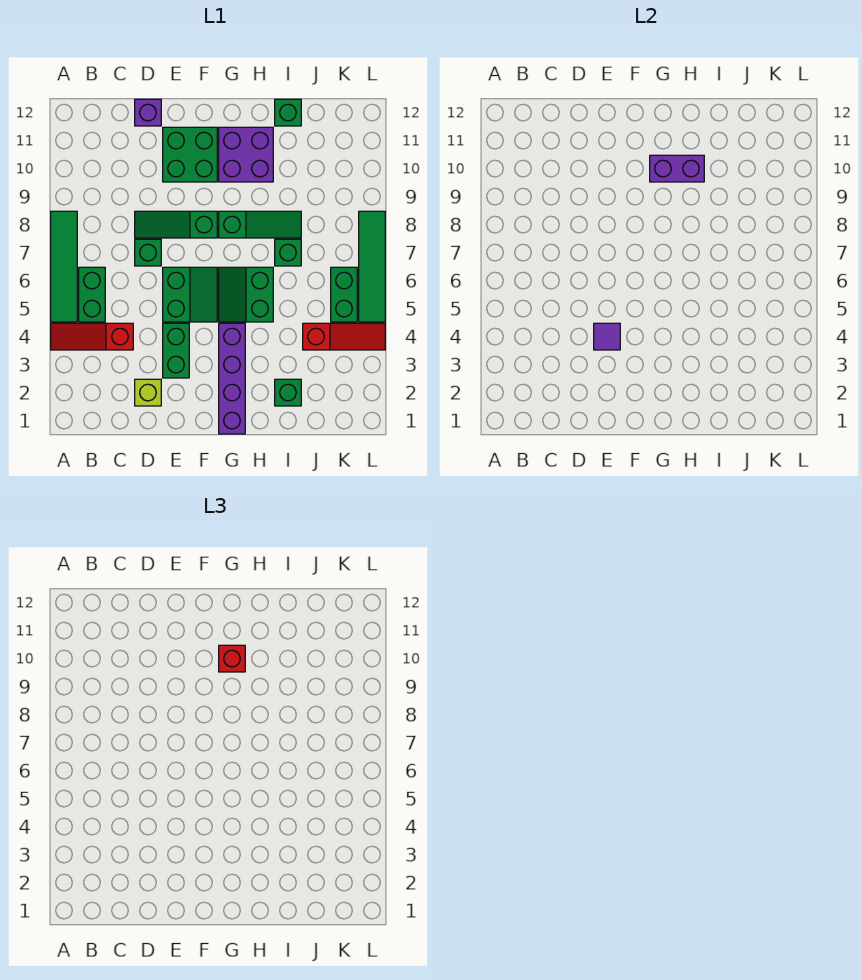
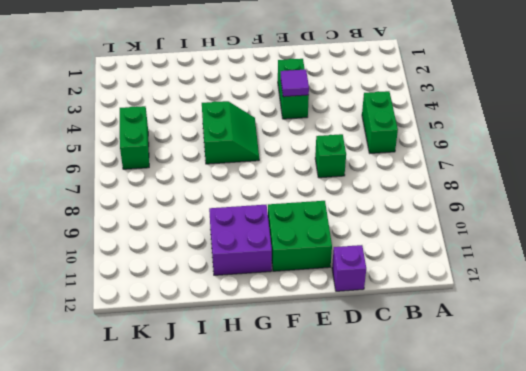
none -> red slope A4:C4 level 1 top C
none -> green tile A5:A8 level 1
none -> lime brick D2 level 1

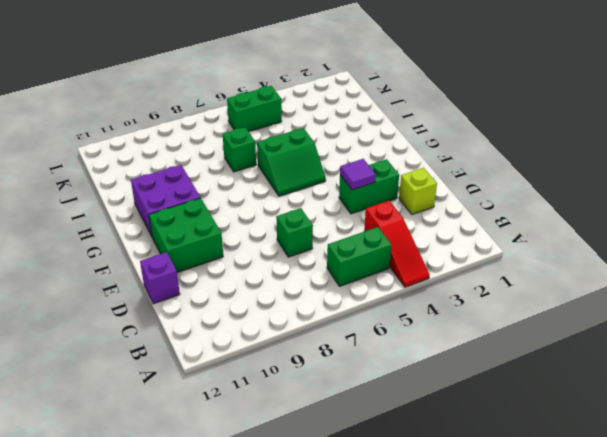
none -> green tile A5:A8 level 1
none -> green slope D8:F8 level 1 top F
none -> green slope E5:F6 level 1 top E

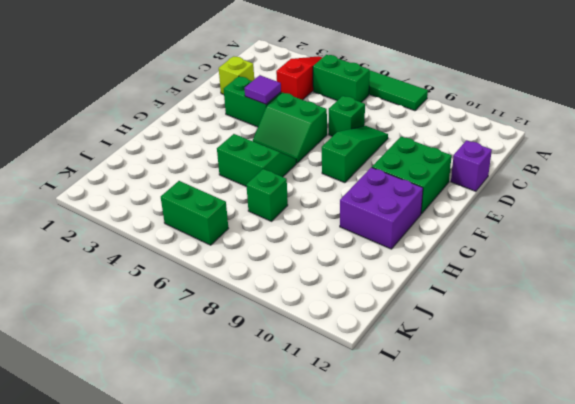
none -> purple brick G1:G4 level 1
none -> green slope G8:I8 level 1 top G
none -> green brick I2 level 1

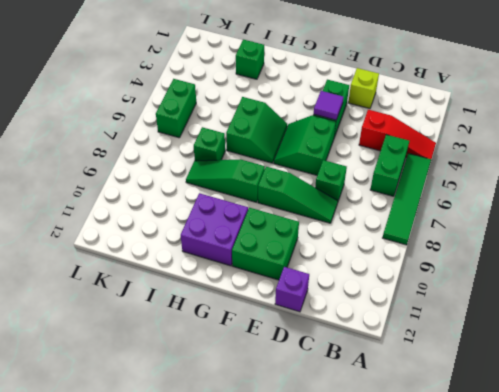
none -> purple brick G1:G4 level 1
none -> green brick I12 level 1
none -> red slope J4:L4 level 1 top J

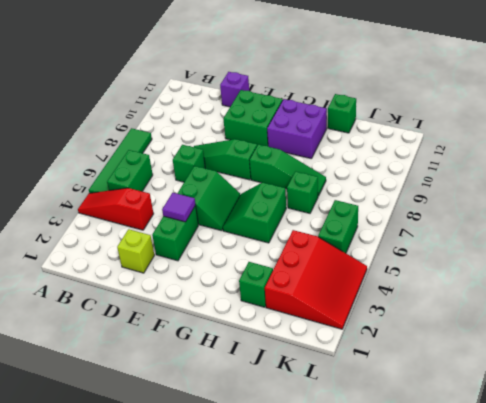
red slope J2:L4 level 1 top J -> red slope J4:L4 level 1 top J
none -> purple brick G1:G4 level 1
none -> green tile L5:L8 level 1
none -> purple brick G10:H10 level 2

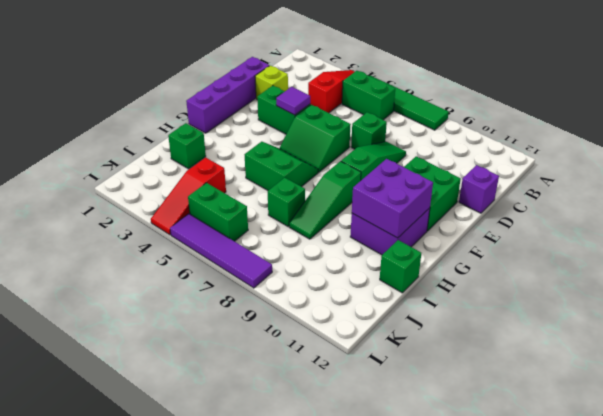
purple brick D1:G1 level 1 -> purple brick G1:G4 level 1
purple brick G10:H11 level 2 -> purple brick G10:H10 level 2
purple tile L5:L8 level 1 -> green tile L5:L8 level 1
none -> red brick G10 level 3

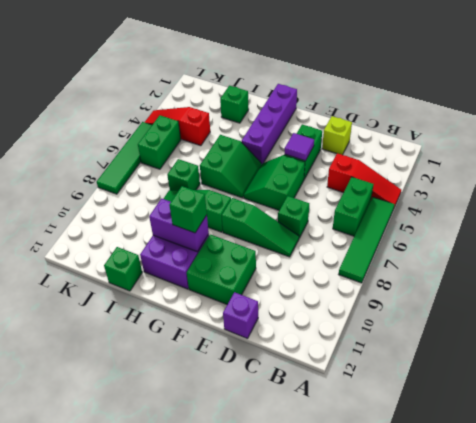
green brick G10 level 3 -> red brick G10 level 3

